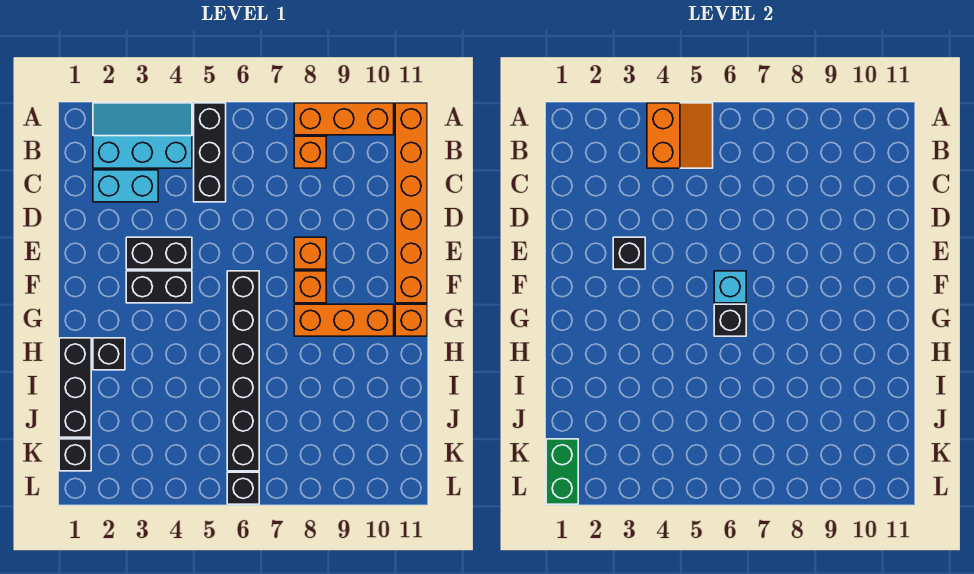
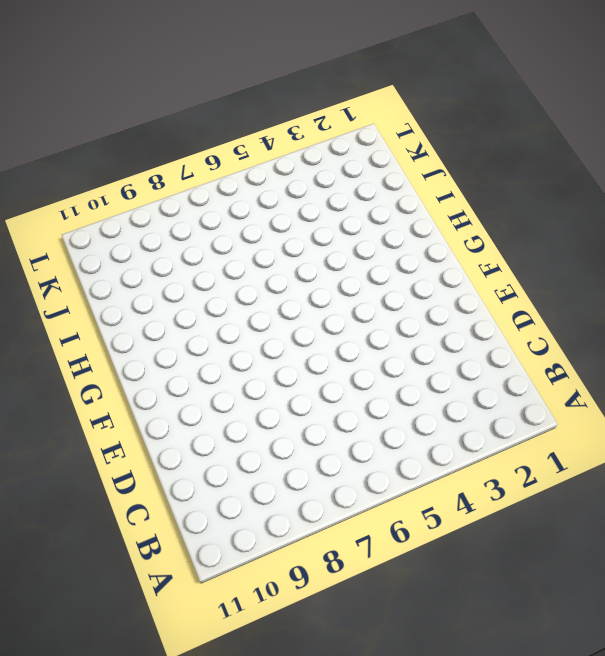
none -> cyan slope A2:B4 level 1 top B
none -> black brick A5:C5 level 1
none -> orange brick A8:A10 level 1

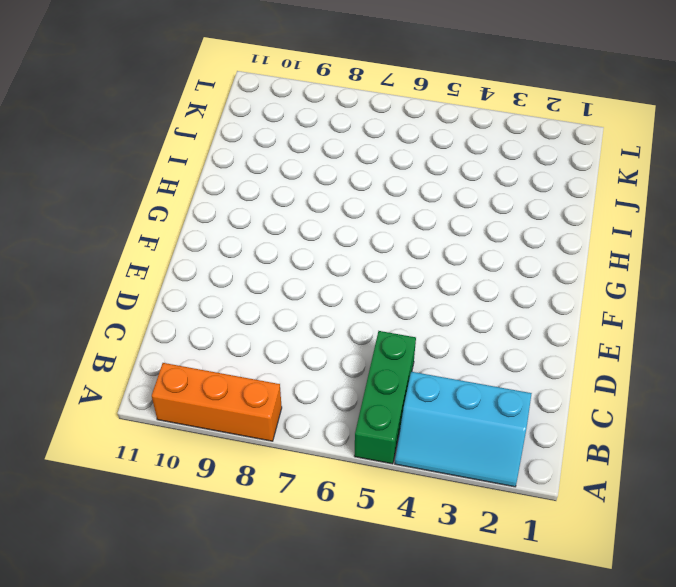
green brick A5:C5 level 1 -> black brick A5:C5 level 1
none -> orange brick A11:F11 level 1
none -> orange brick B8 level 1
none -> cyan brick C2:C3 level 1

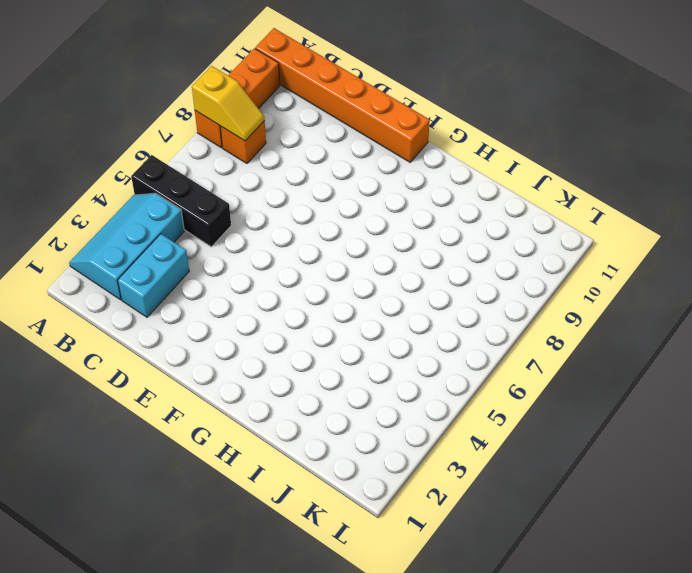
yellow slope A8:B8 level 2 top A -> none
none -> black brick E3:E4 level 1
none -> orange brick E8 level 1
none -> black brick F3:F4 level 1

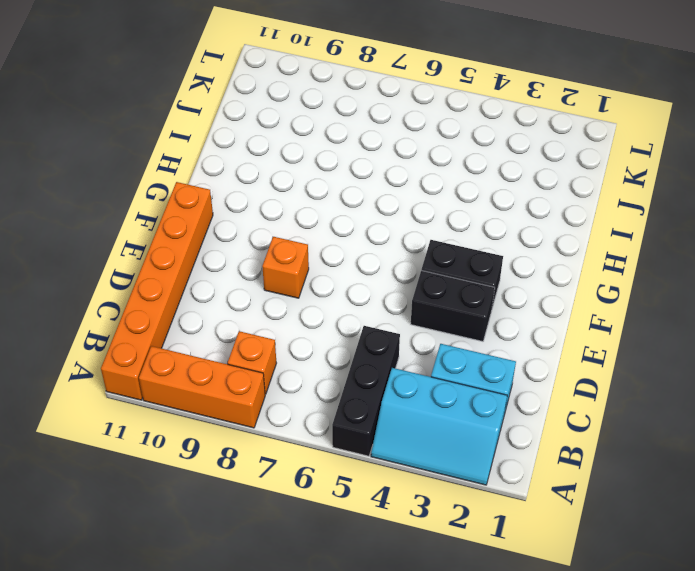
none -> black brick F6:K6 level 1
none -> orange brick F8 level 1
none -> orange brick G8:G10 level 1

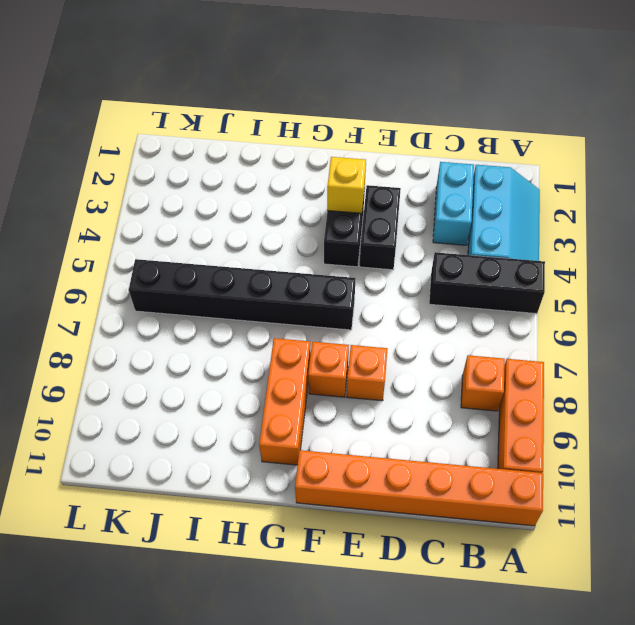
yellow brick F3 level 2 -> none
none -> orange brick G11 level 1
none -> black brick H1:J1 level 1
none -> black brick H2 level 1

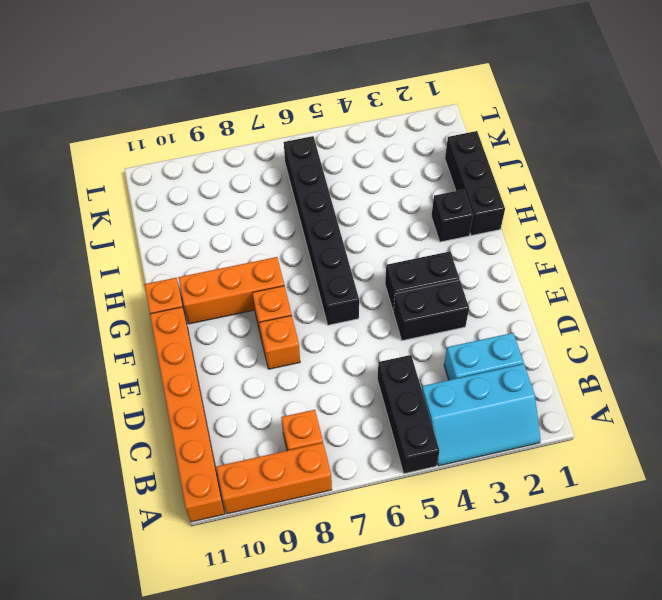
none -> black brick K1 level 1
none -> black brick L6 level 1
none -> orange slope A4:B5 level 2 top 4

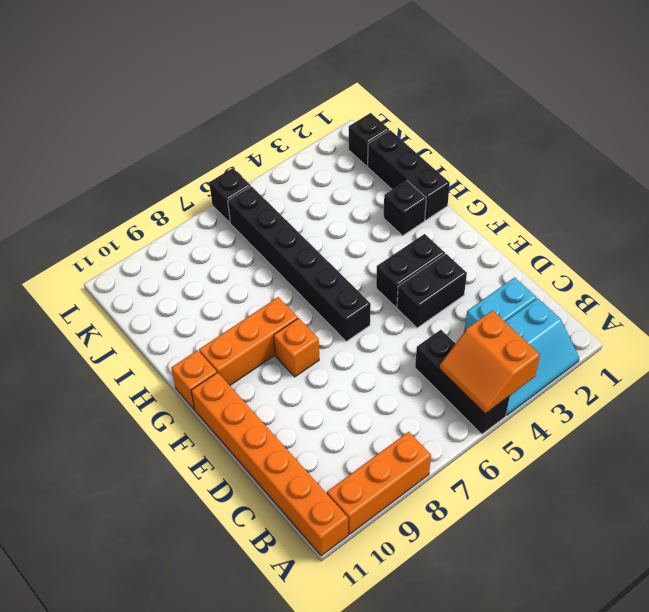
none -> orange brick B8 level 1
none -> orange brick E8 level 1
none -> black brick E3 level 2

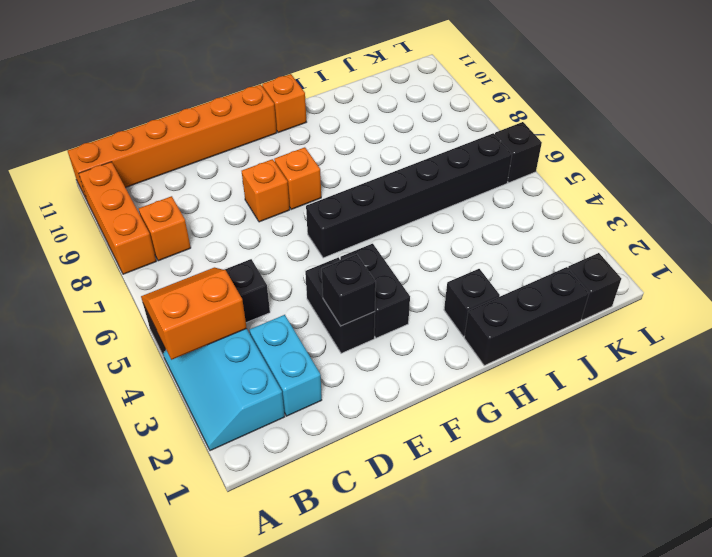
none -> orange brick G8:G10 level 1
none -> cyan brick F6 level 2
none -> black brick G6 level 2

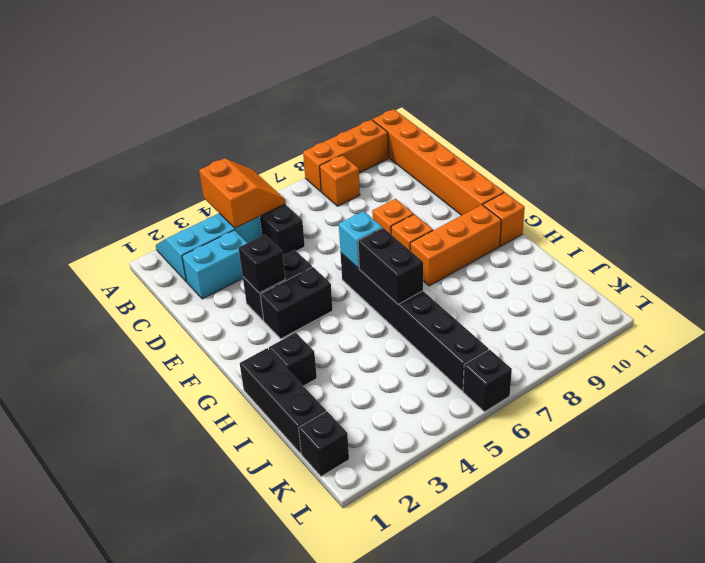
black brick G6:H6 level 2 -> black brick G6 level 2
none -> green brick K1:L1 level 2

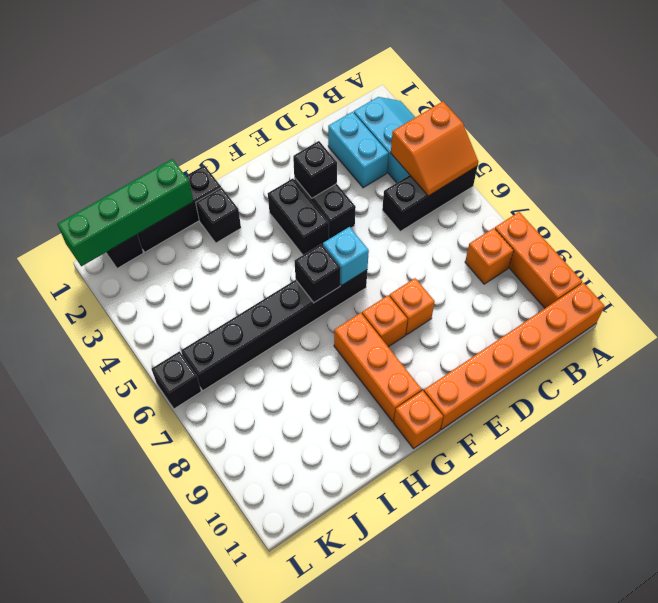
green brick I1:L1 level 2 -> green brick K1:L1 level 2

